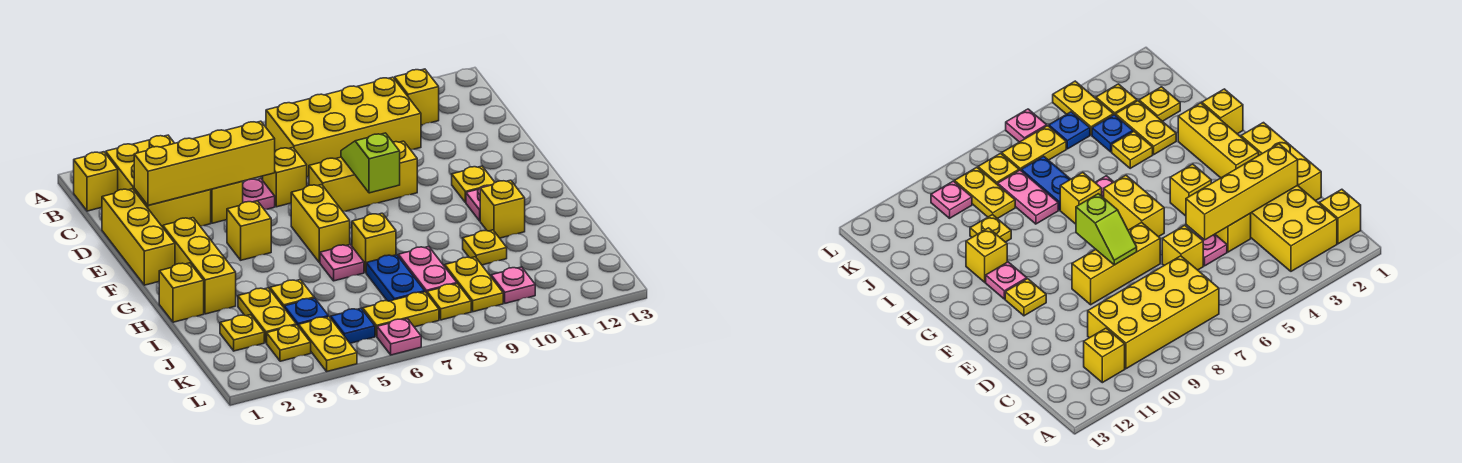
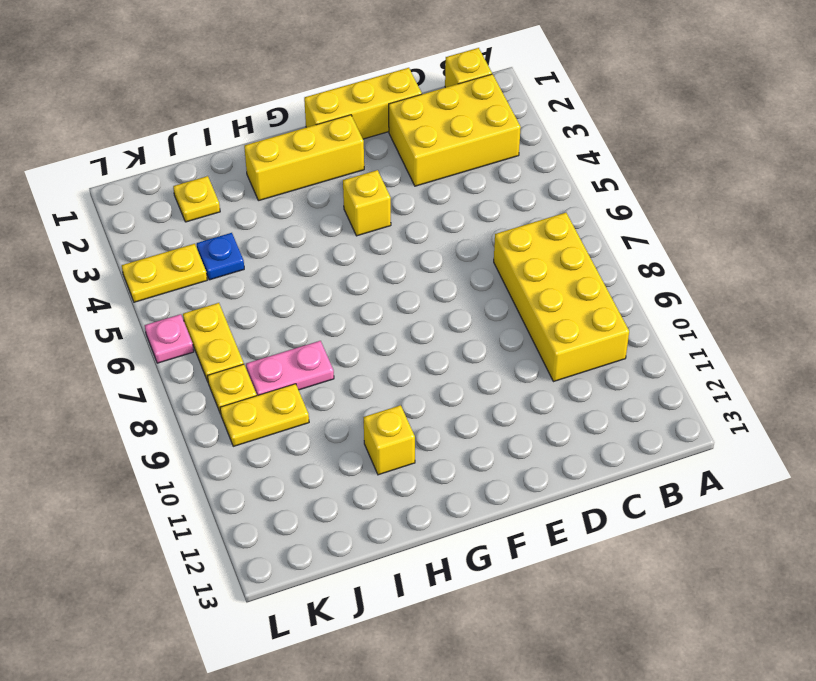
none -> yellow brick B11 level 1
none -> yellow brick D4 level 1
none -> pink plate D5 level 1
none -> yellow brick D6 level 1

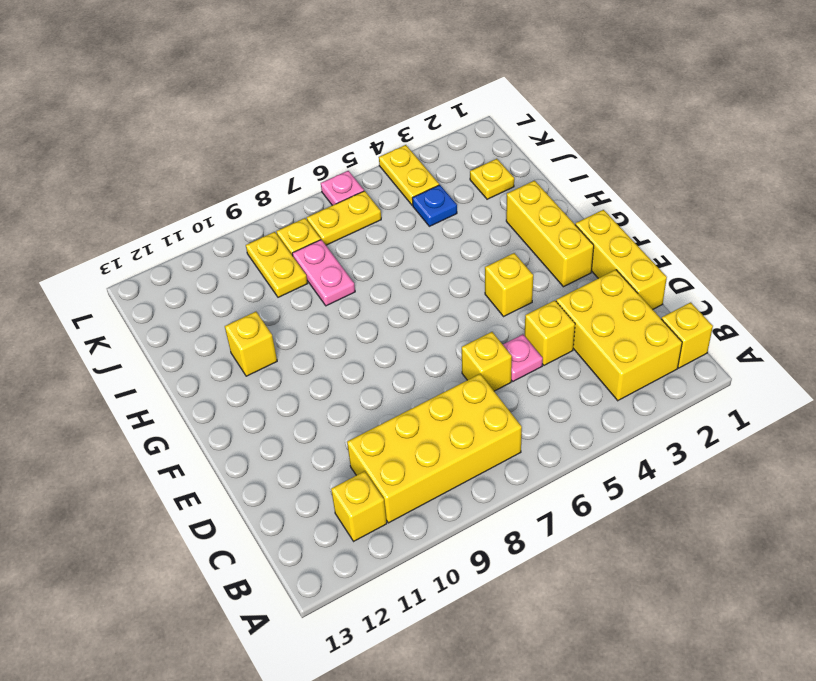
none -> yellow brick E7:E9 level 1
none -> yellow brick F6:G6 level 1
none -> yellow plate F11 level 1
none -> pink plate G11 level 1

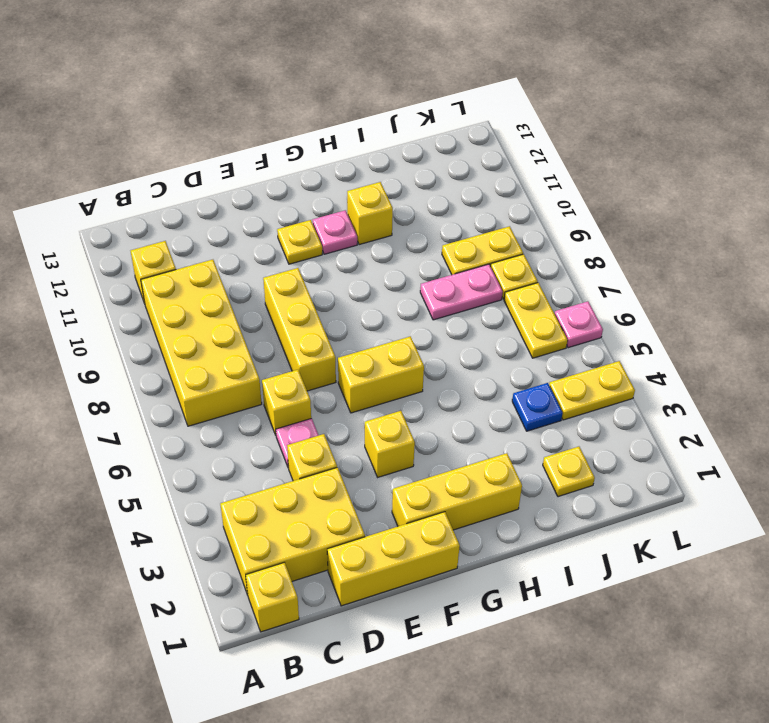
none -> yellow brick H1 level 1
none -> pink plate H6 level 1
none -> yellow brick H7 level 1
none -> yellow plate I3:J3 level 1

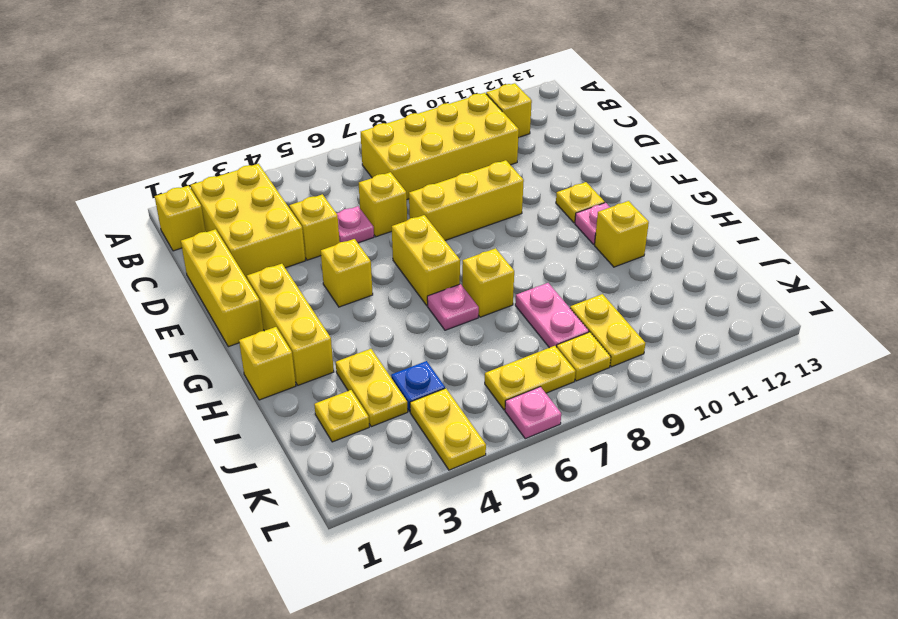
none -> yellow plate I4 level 1
none -> blue plate I7:J7 level 1
none -> yellow plate I10 level 1
none -> yellow plate K3 level 1

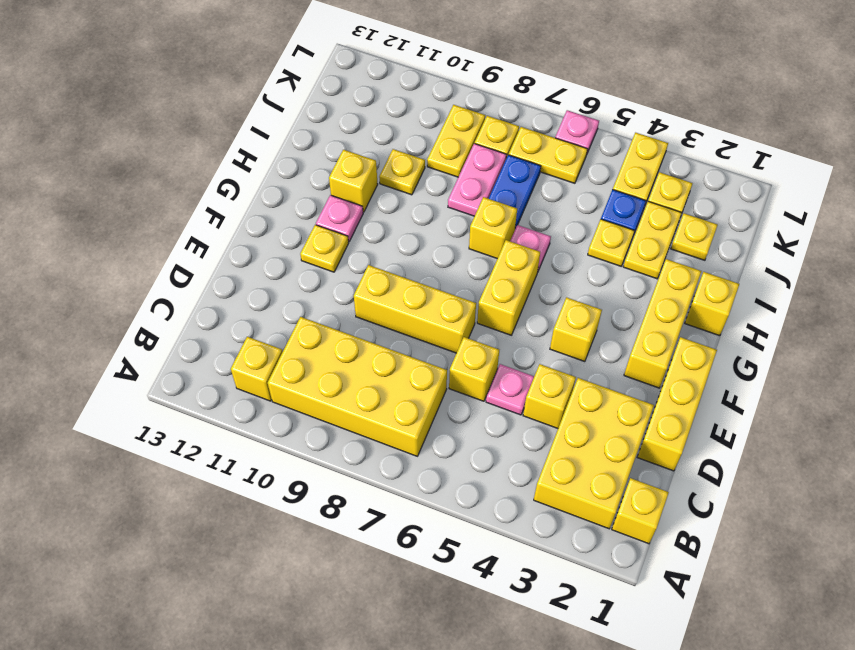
none -> blue plate K5 level 1
none -> pink plate K10 level 1
none -> yellow brick D2:D5 level 2
none -> lime slope E8:F8 level 2 top F

